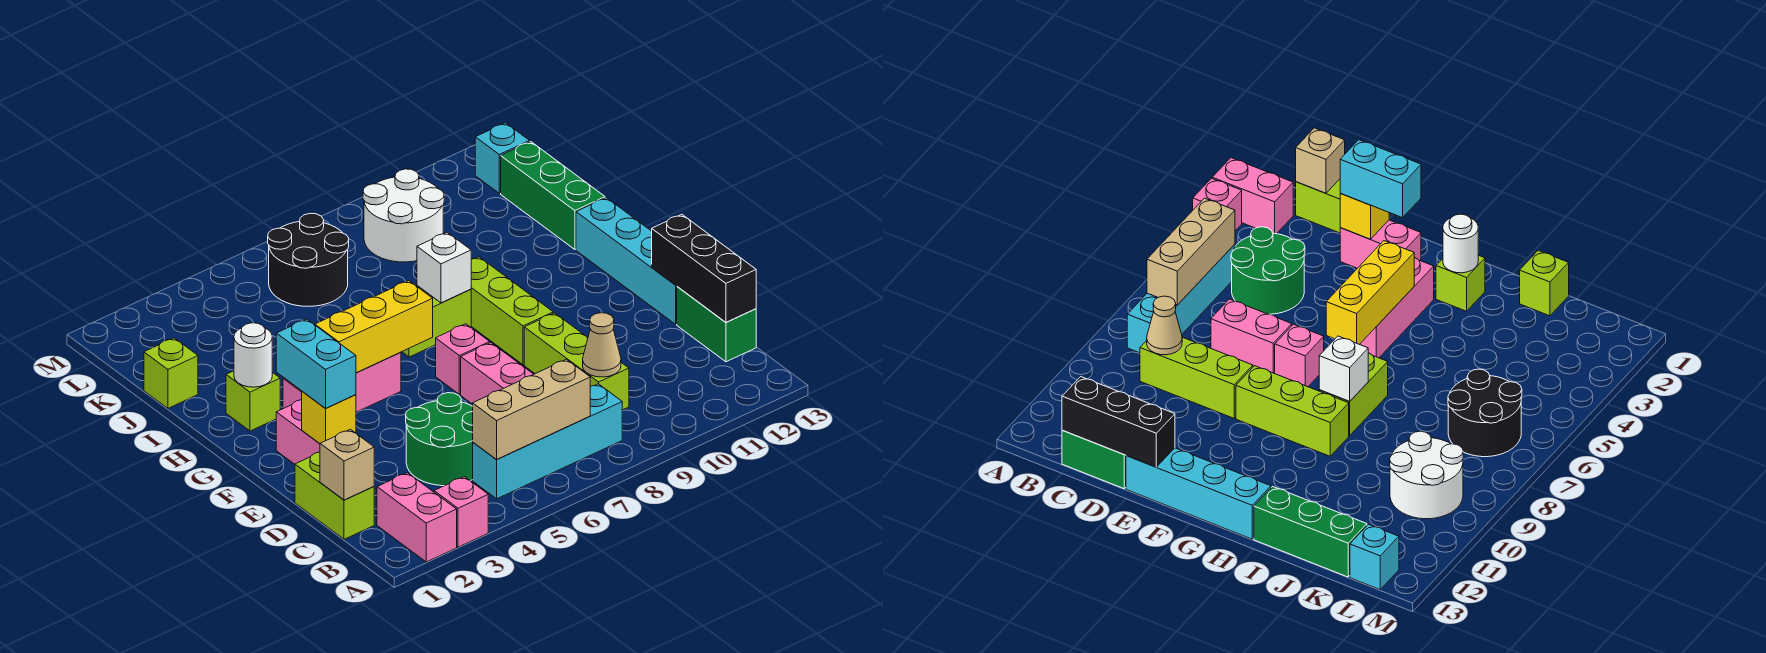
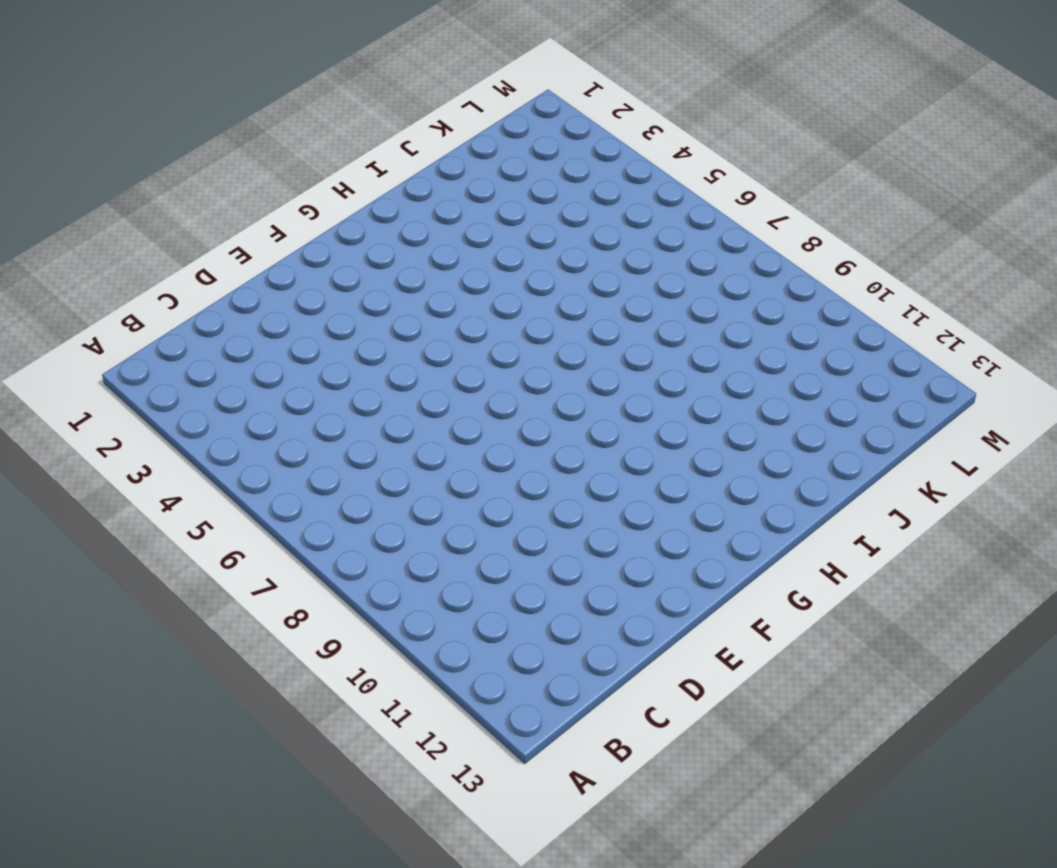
none -> pink brick A2:B2 level 1
none -> pink brick A3 level 1
none -> cyan brick B5:B8 level 1

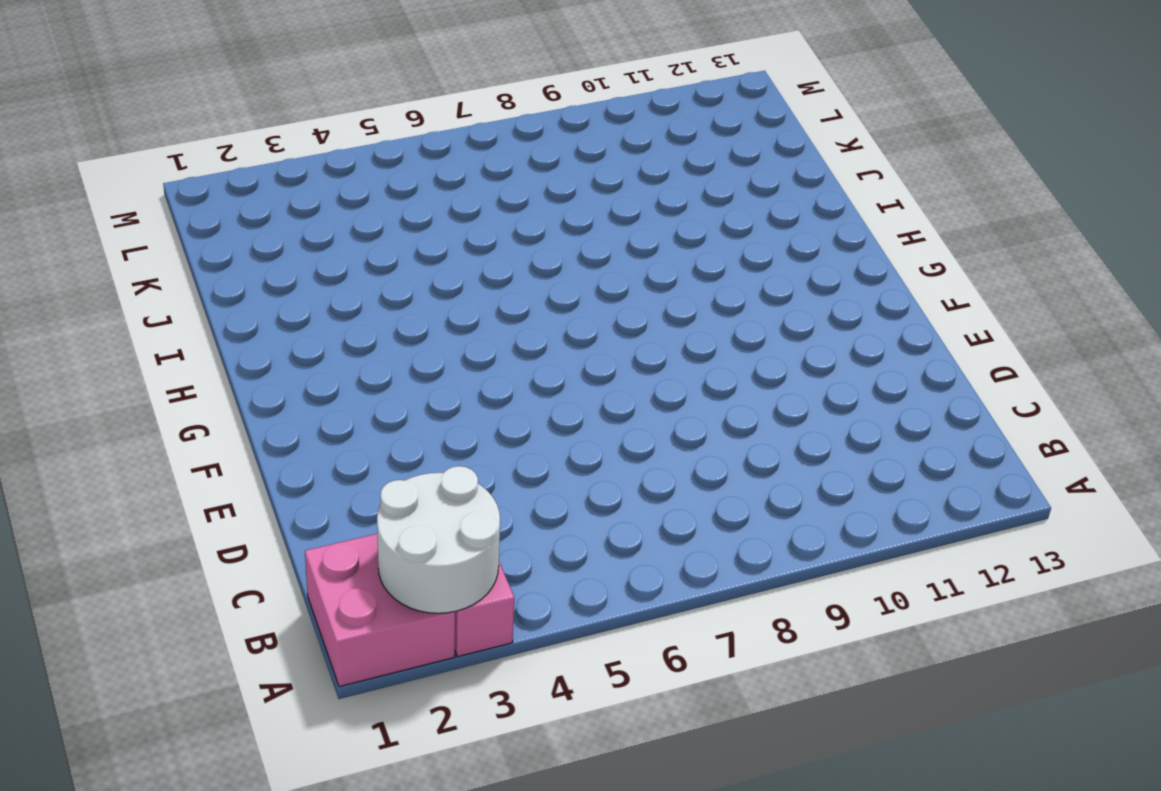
pink brick A1:B2 level 1 -> pink brick A2:B2 level 1
white round brick A2:B3 level 2 -> white round brick K9:L10 level 1
none -> cyan brick B5:B8 level 1
none -> lime brick C1:D1 level 1
none -> green round brick C4:D5 level 1

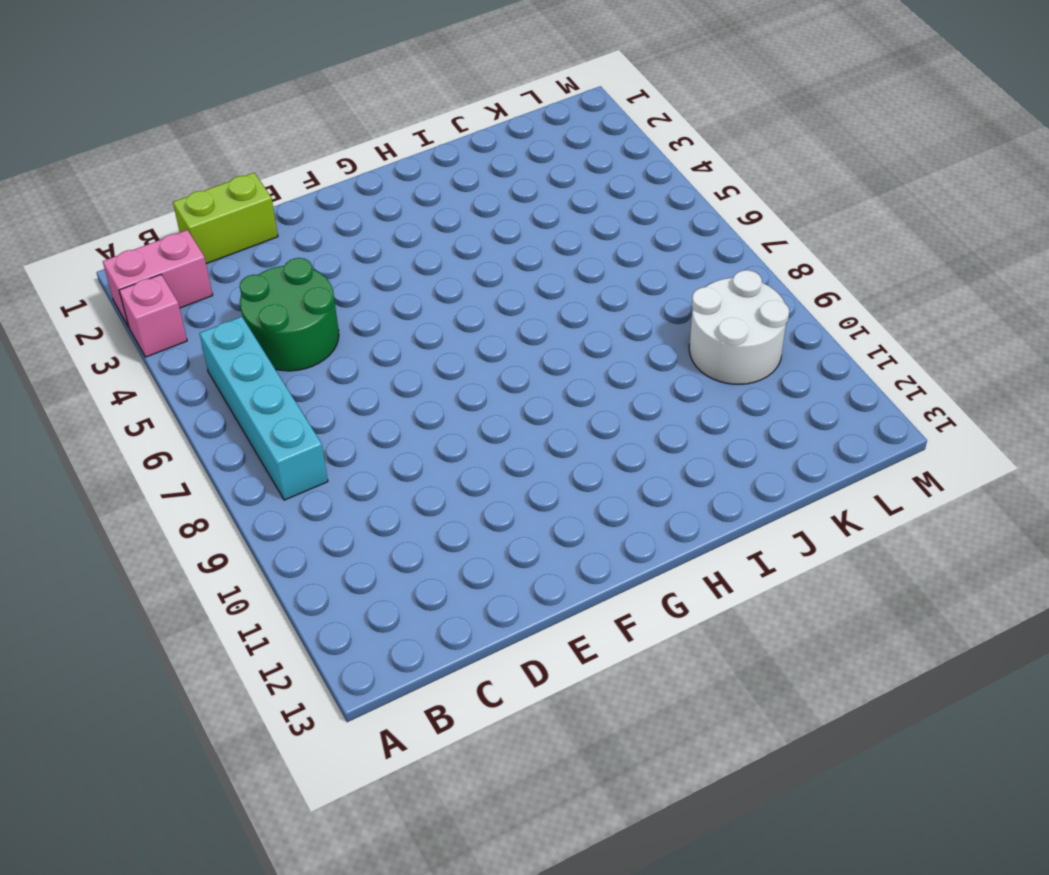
none -> lime brick C9:E9 level 1
none -> green brick C13:D13 level 1
none -> pink brick D7:E7 level 1

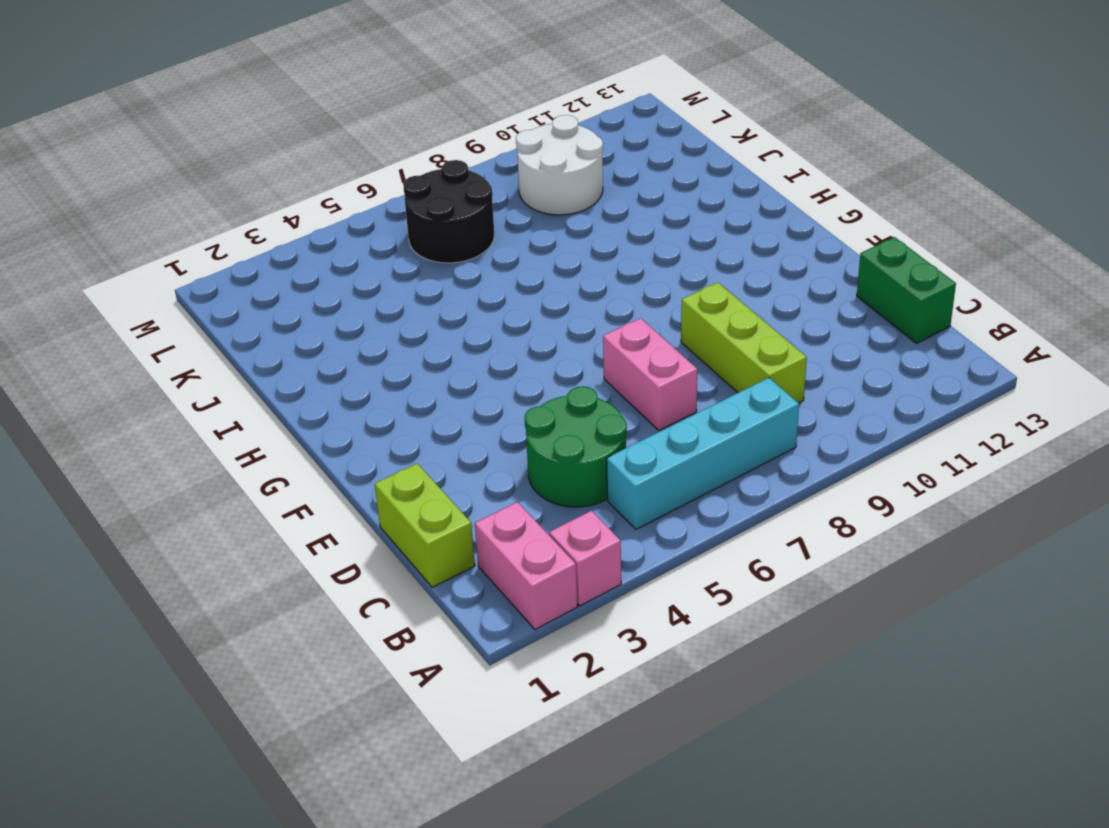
none -> pink brick E2:F2 level 1
none -> cyan brick E13:H13 level 1
none -> pink brick F7 level 1

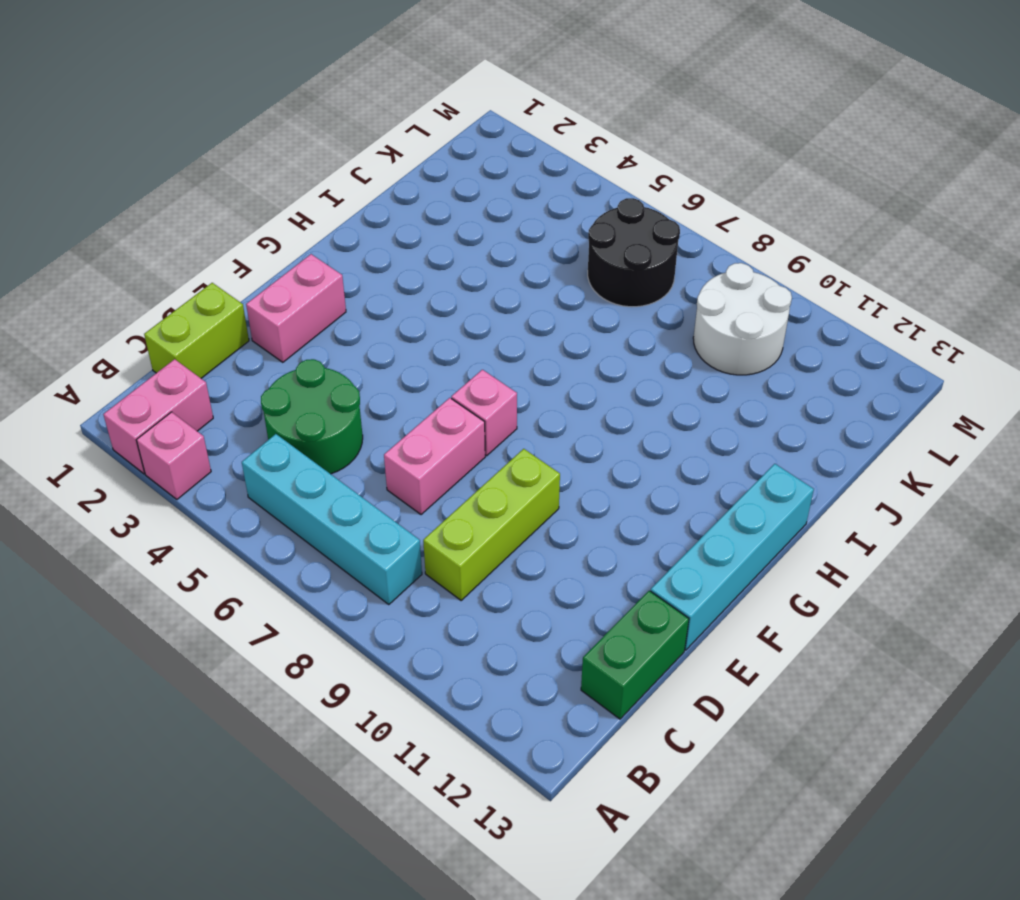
none -> lime brick F9:H9 level 1
none -> pink brick G3:G5 level 1
none -> lime brick H2 level 1

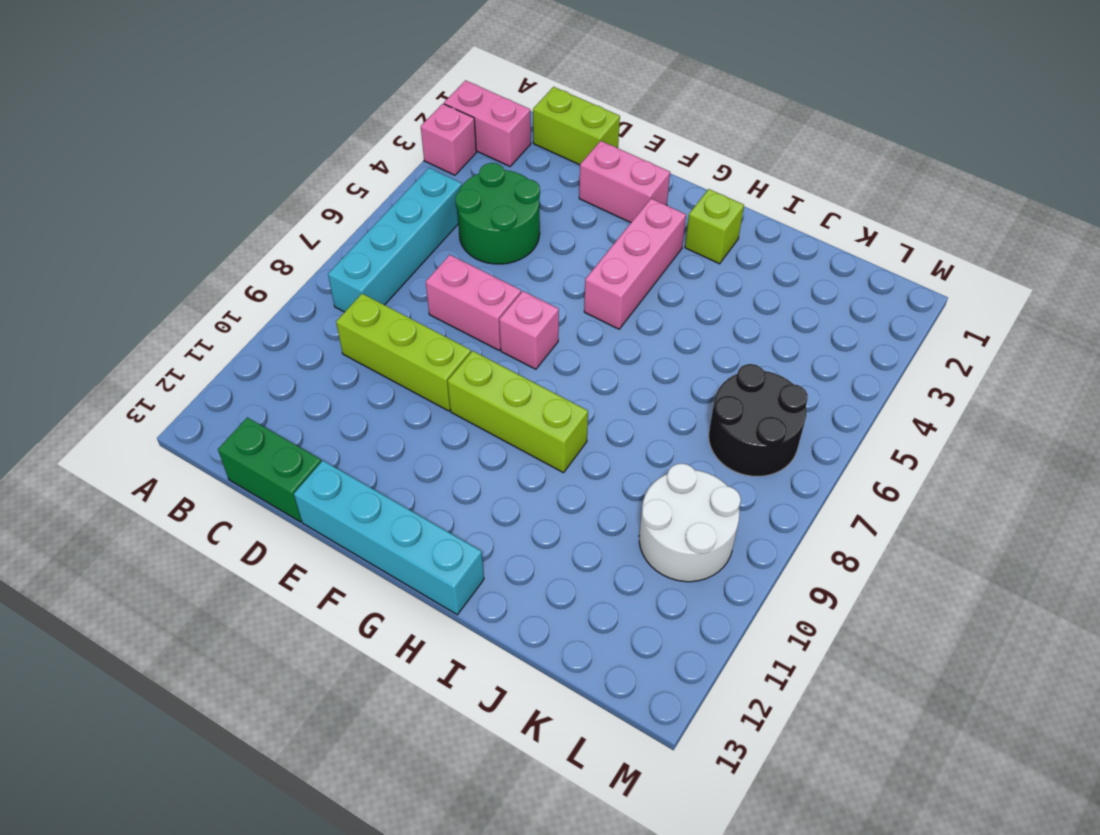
none -> lime brick H7:H8 level 1
none -> green brick I13:K13 level 1
none -> lime brick J1 level 1

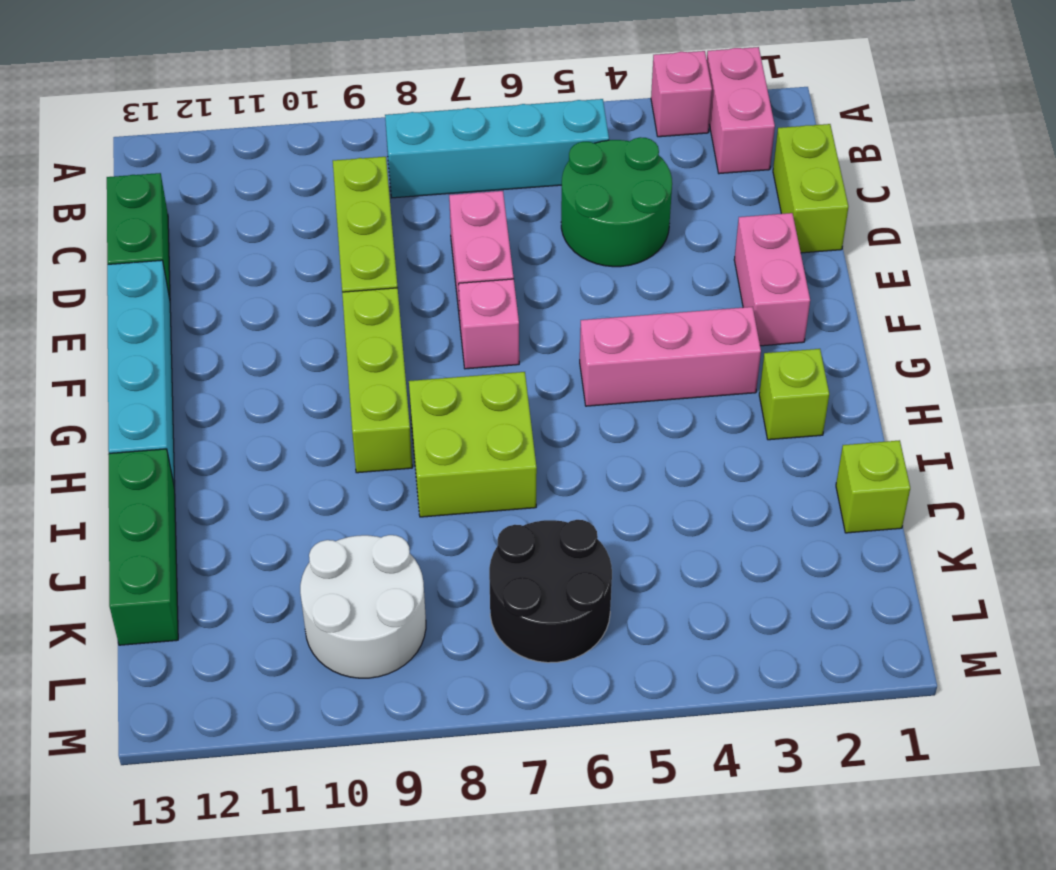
lime brick H7:I8 level 1 -> lime brick H7:H8 level 1
none -> cyan brick L13 level 1
none -> tan brick B5:B7 level 2
none -> tan brick C1 level 2

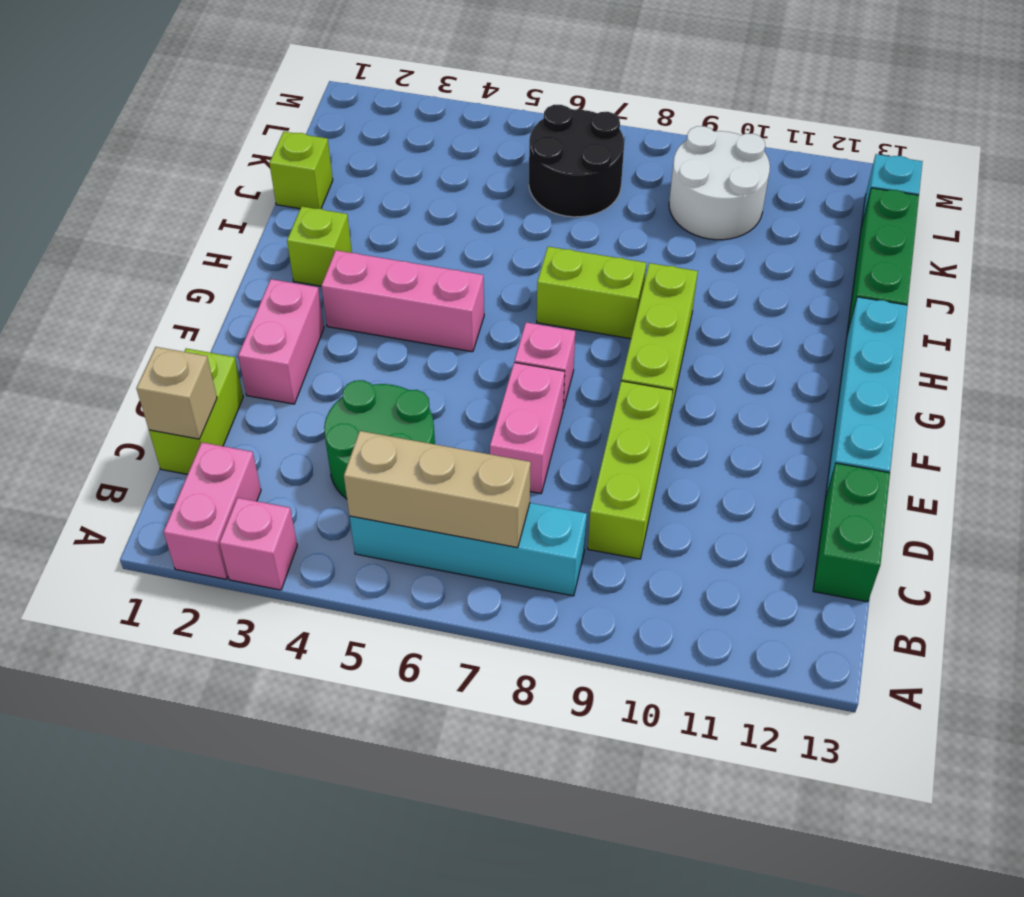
none -> tan cone C9 level 2
none -> black brick C13:E13 level 2
none -> yellow brick E2 level 2

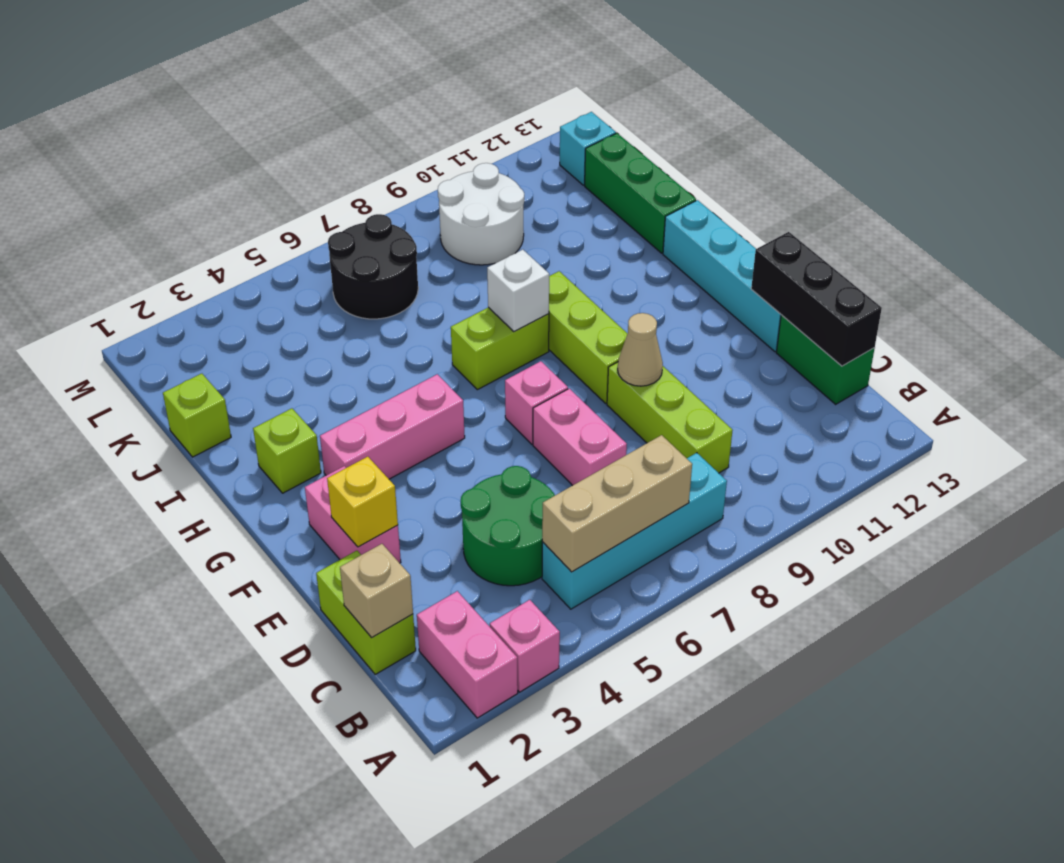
tan cone E9 level 2 -> tan cone C9 level 2
none -> yellow brick G4:G6 level 2
none -> white round brick H2 level 2
none -> cyan brick E2:F2 level 3

